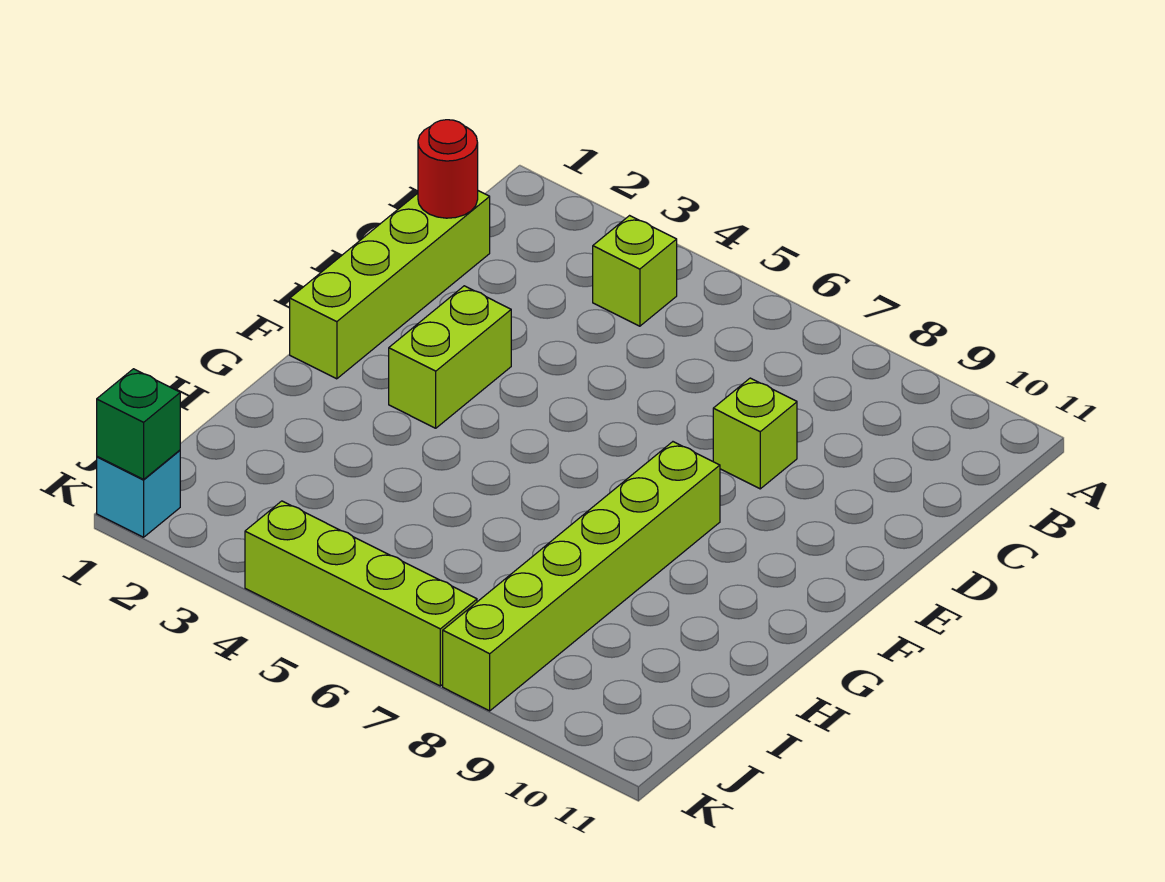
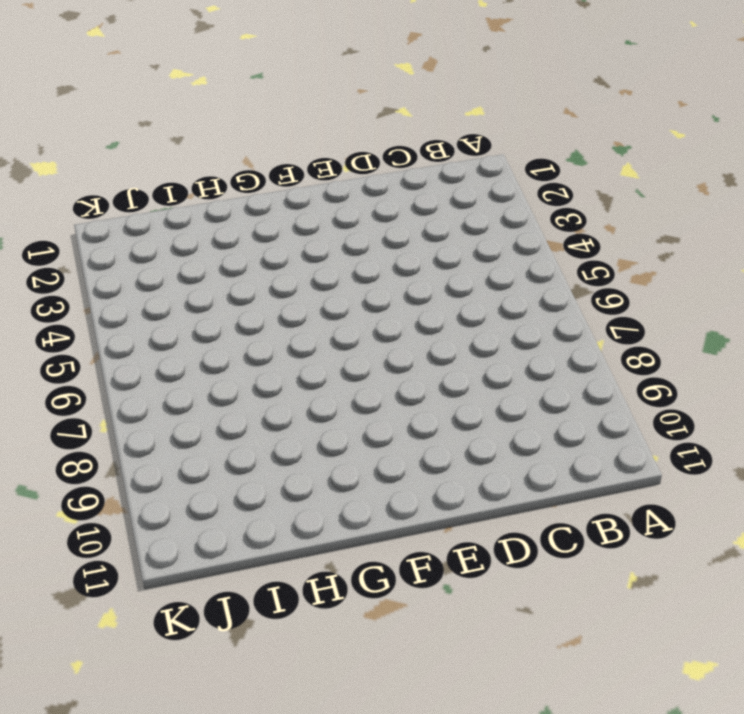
none -> lime brick B4 level 1
none -> lime brick C1:F1 level 1

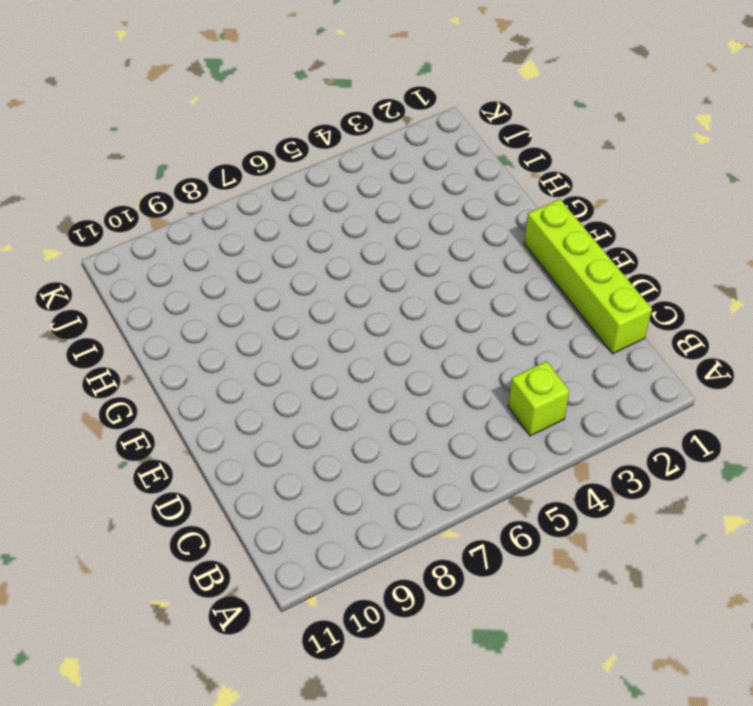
none -> lime brick D8 level 1
none -> lime brick E3:F3 level 1

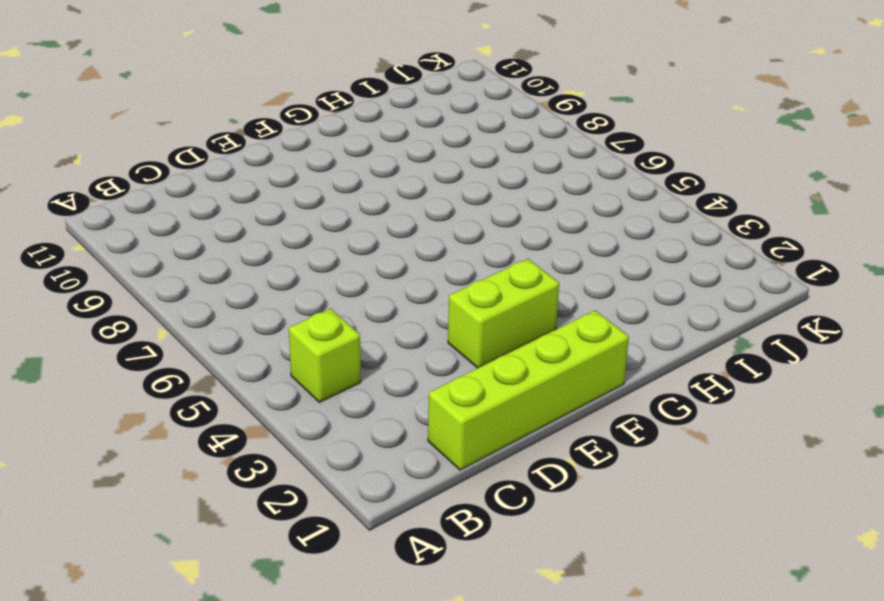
none -> lime brick D8 level 1
none -> lime brick F8:K8 level 1

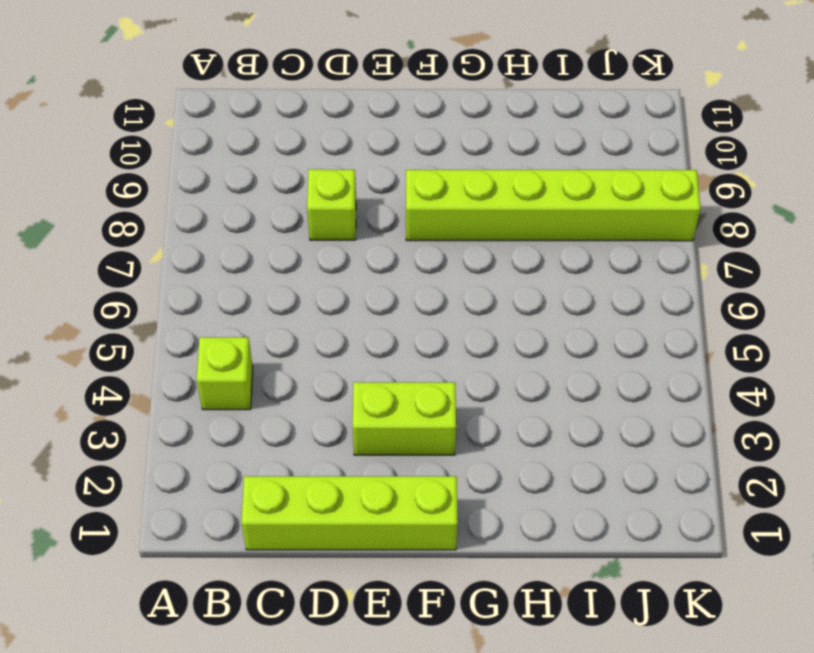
none -> cyan brick K1 level 1
none -> lime brick K4:K7 level 1

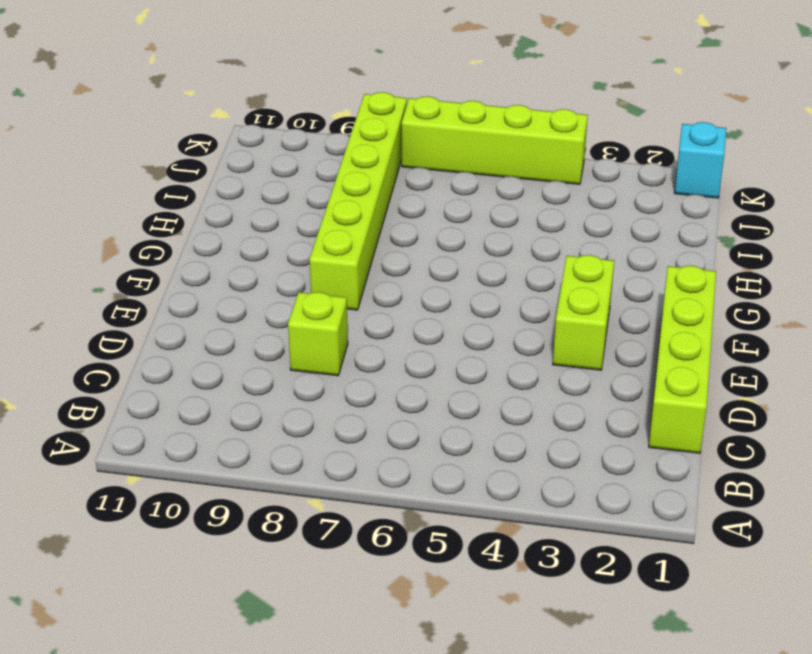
none -> lime brick B4 level 1
none -> red round brick C1 level 2

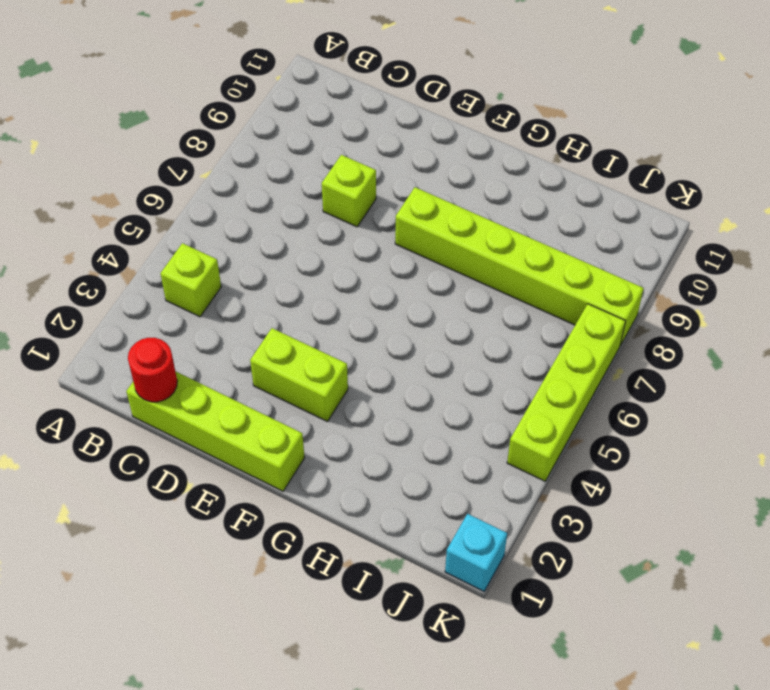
none -> green brick K1 level 2

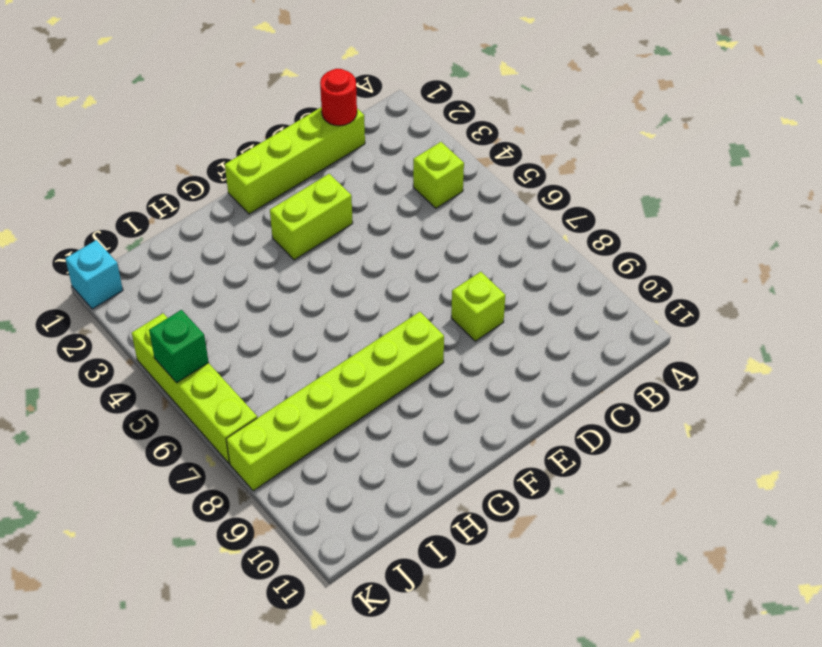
green brick K5 level 2 -> green brick K1 level 2

